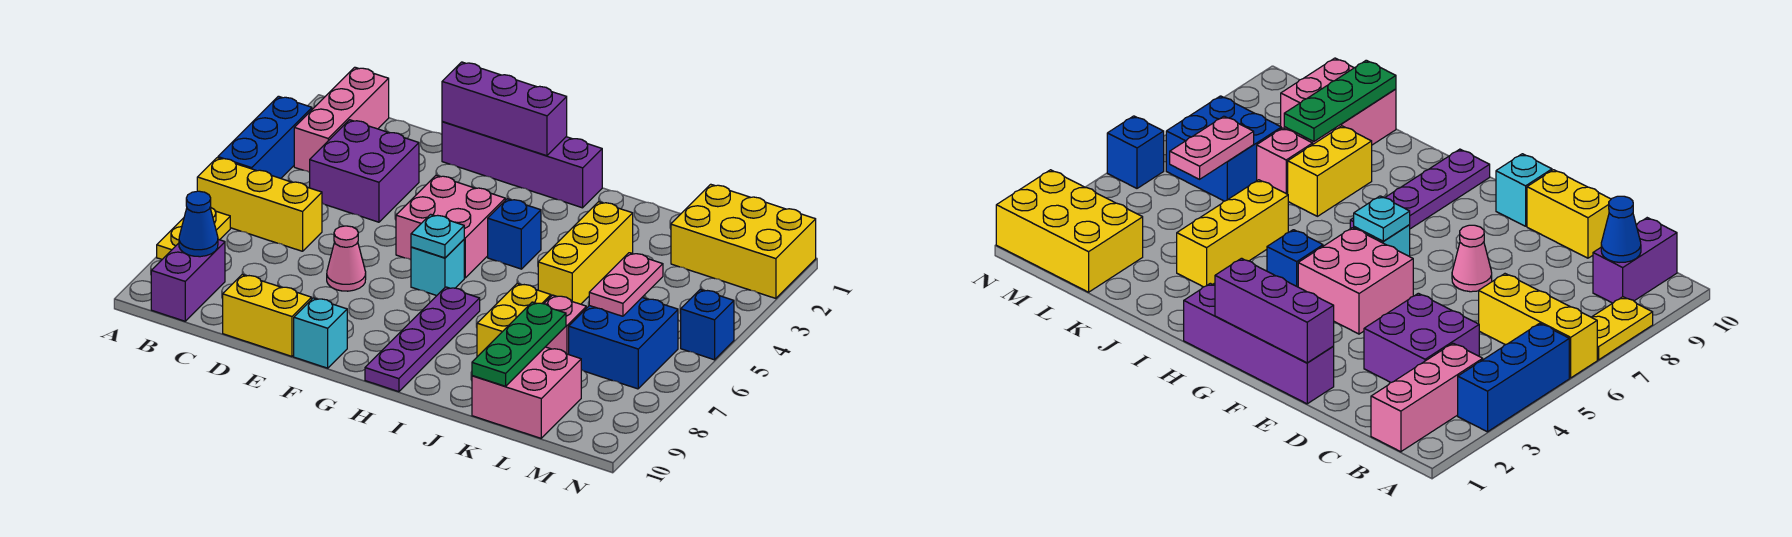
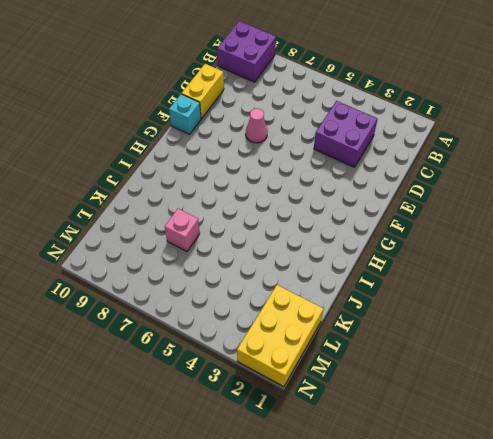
purple brick A9:B10 level 1 -> purple brick B9:B10 level 1
none -> blue brick A3:A5 level 1
none -> yellow brick A6:C6 level 1
none -> yellow plate A7:A8 level 1

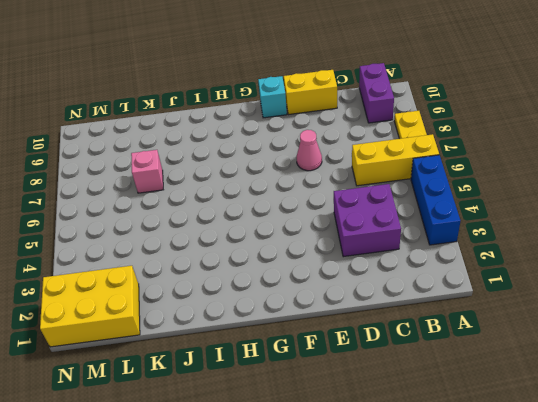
none -> pink brick B1:B3 level 1
none -> purple brick E1:H1 level 1
none -> pink brick F4:G5 level 1

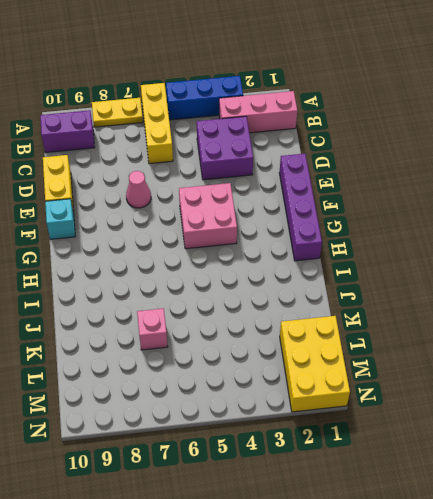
none -> cyan brick G6 level 1
none -> blue brick H4 level 1
none -> purple plate H7:H10 level 1

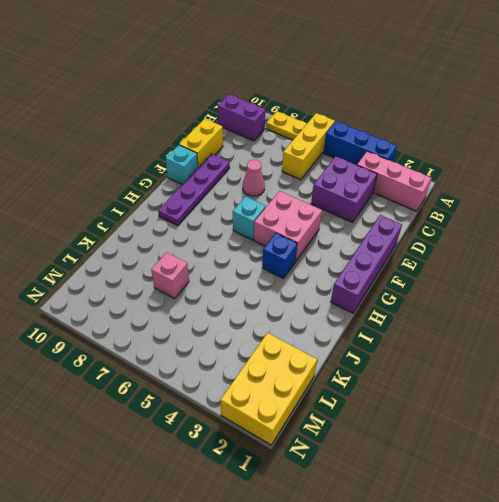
purple plate E9:H9 level 1 -> purple plate H7:H10 level 1
none -> yellow brick J3:J5 level 1
none -> yellow brick J7:J8 level 1
none -> pink brick K9:L10 level 1

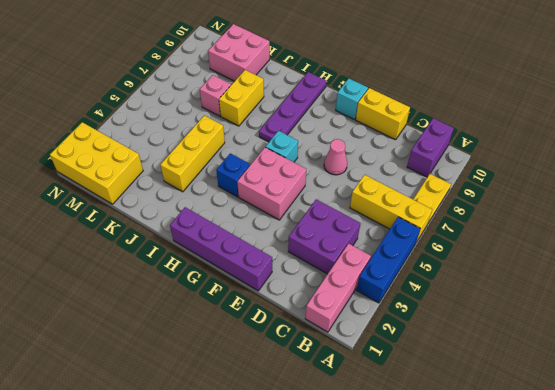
none -> blue brick L6:M7 level 1
none -> blue brick N5 level 1
none -> blue cone B9 level 2

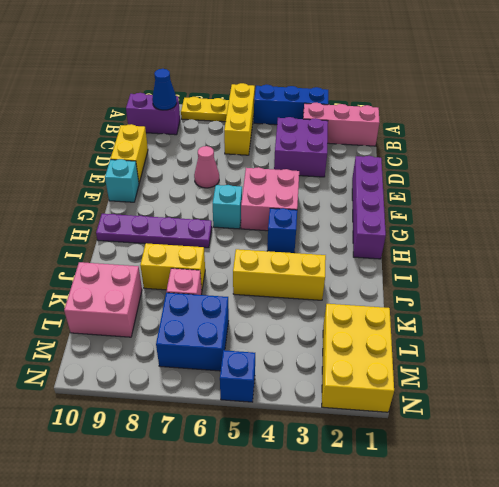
none -> purple brick E1:G1 level 2
none -> cyan plate G6 level 2
none -> green plate K8:K10 level 2

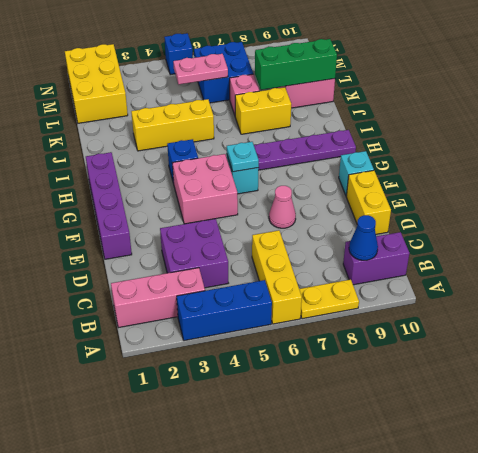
green brick K8:K10 level 2 -> green plate K8:K10 level 2
none -> purple brick E1:G1 level 2

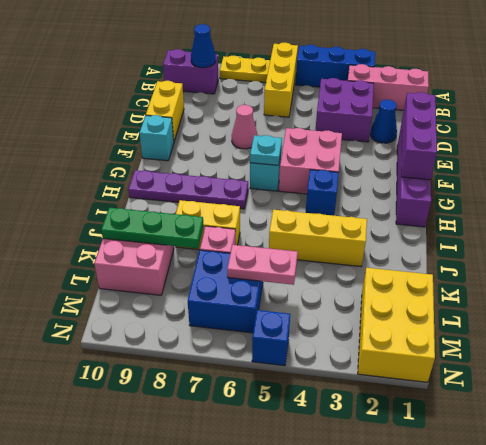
blue cone D2 level 1 -> none

